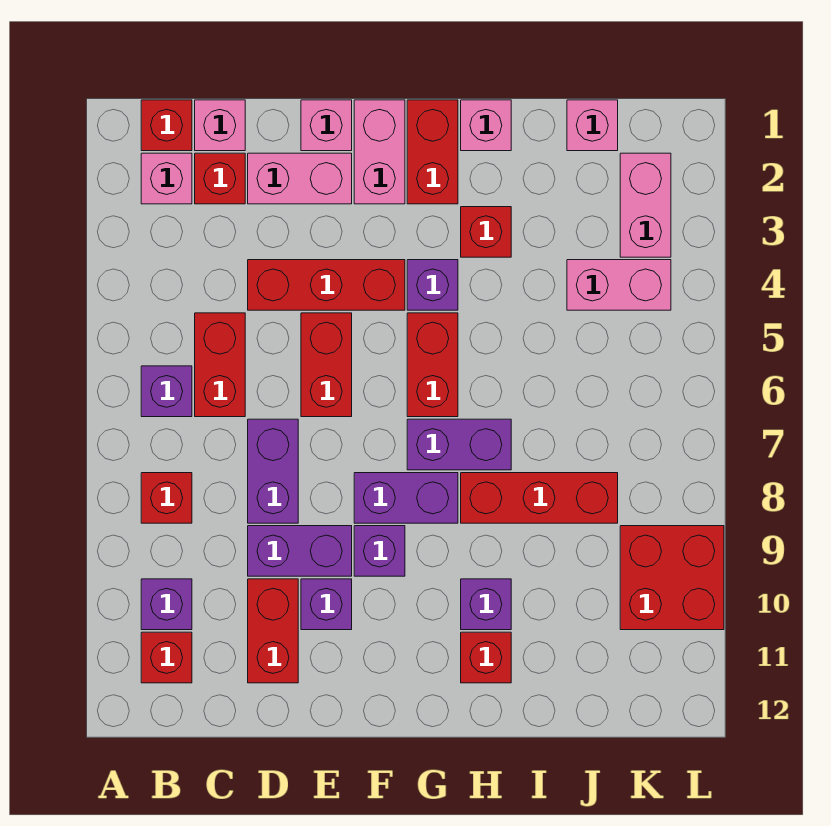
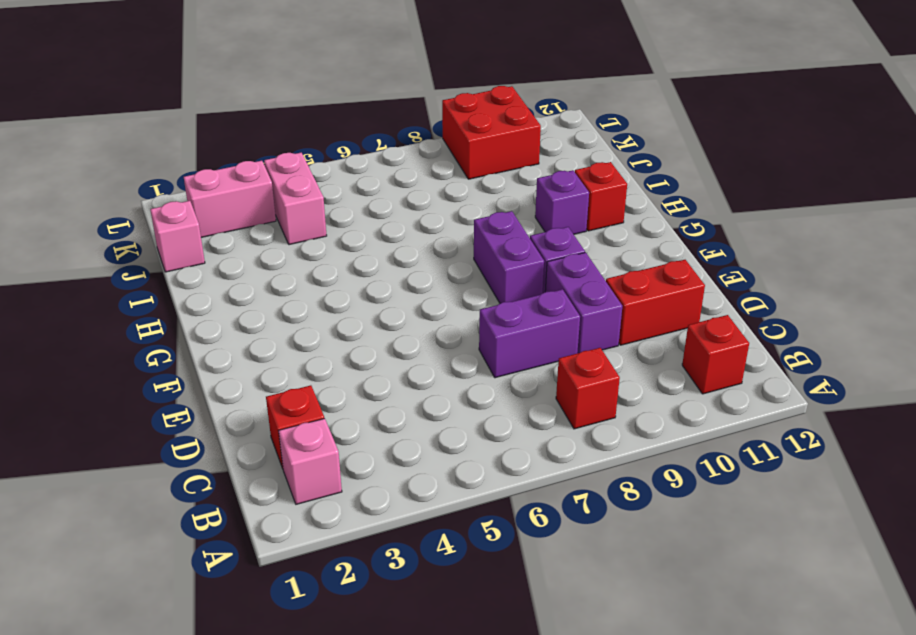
none -> red brick B1 level 1
none -> purple brick B6 level 1
none -> purple brick B10 level 1
none -> pink brick C1 level 1

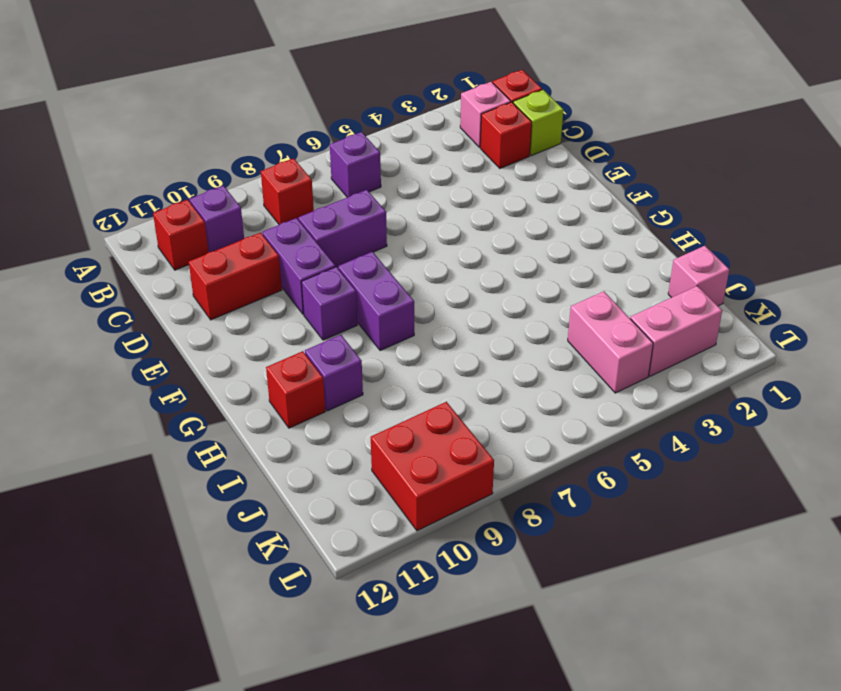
lime brick C1 level 1 -> pink brick C1 level 1
none -> red brick C5:C6 level 1
none -> pink brick D2:E2 level 1
none -> red brick D4:F4 level 1
none -> pink brick E1 level 1

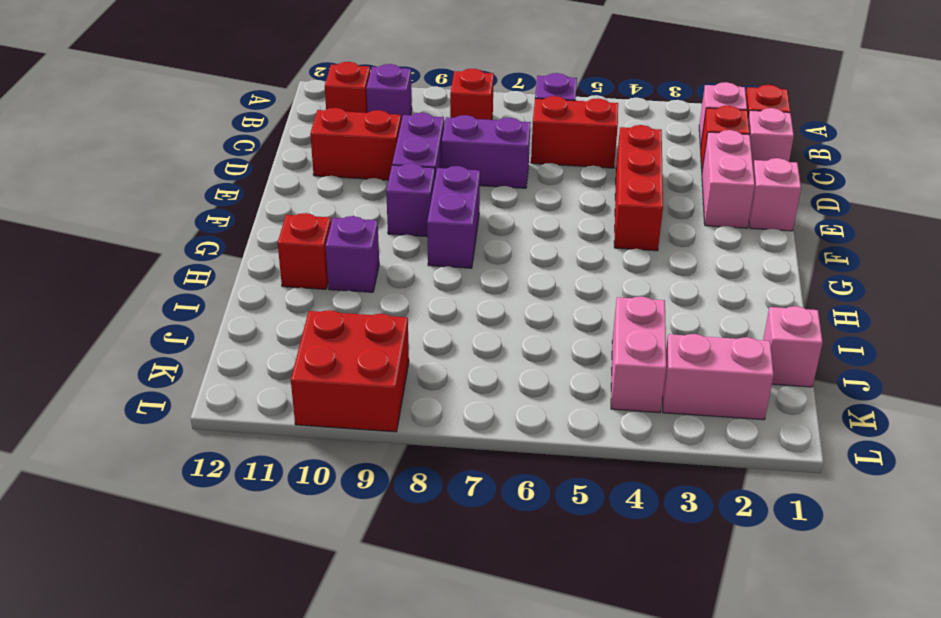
none -> red brick E5:E6 level 1
none -> purple brick E10 level 1
none -> pink brick F1:F2 level 1
none -> red brick G1:G2 level 1

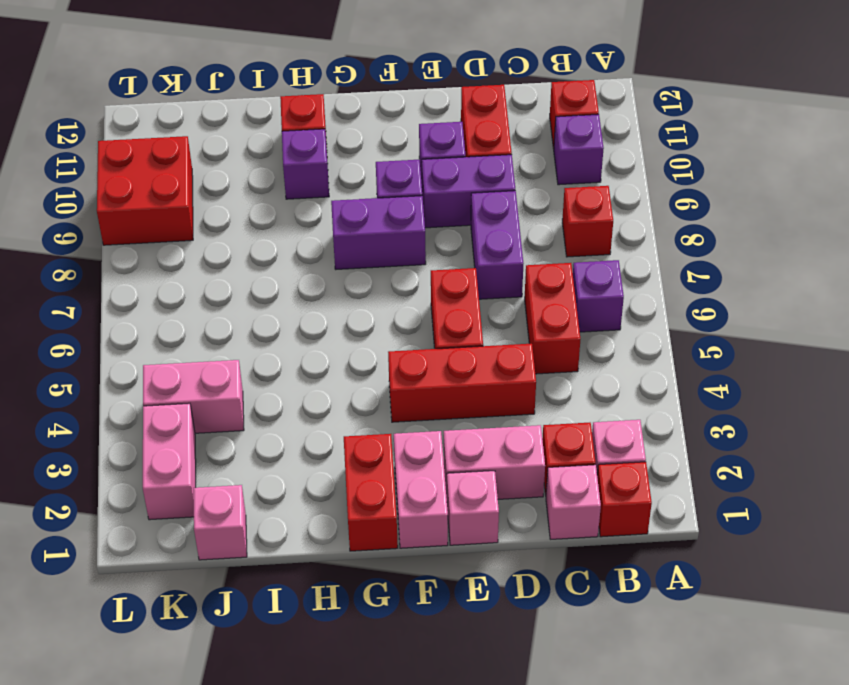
none -> purple brick G4 level 1
none -> red brick G5:G6 level 1
none -> purple brick G7:H7 level 1
none -> pink brick H1 level 1

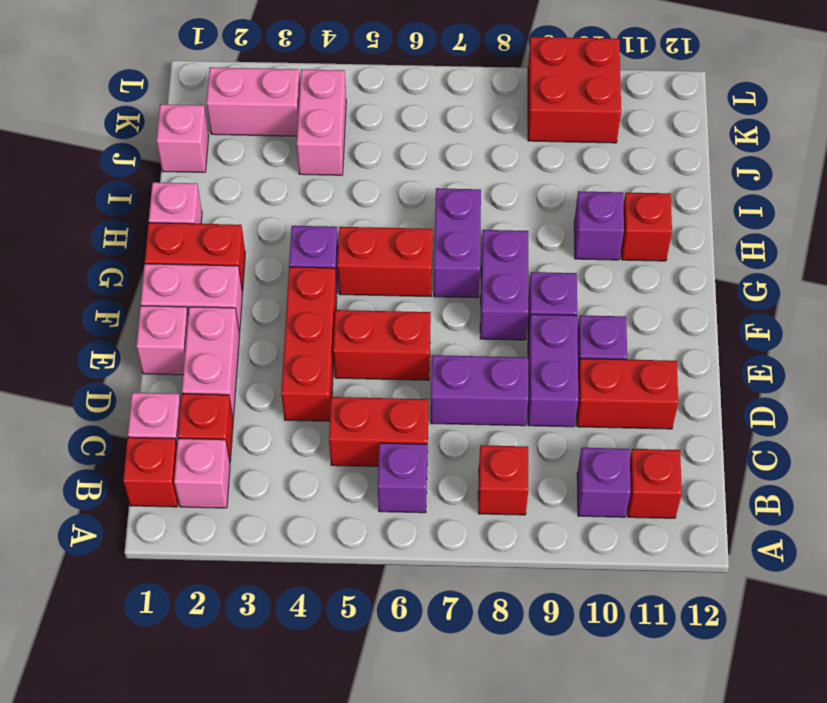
none -> red brick H3 level 1
none -> red brick H8:J8 level 1

